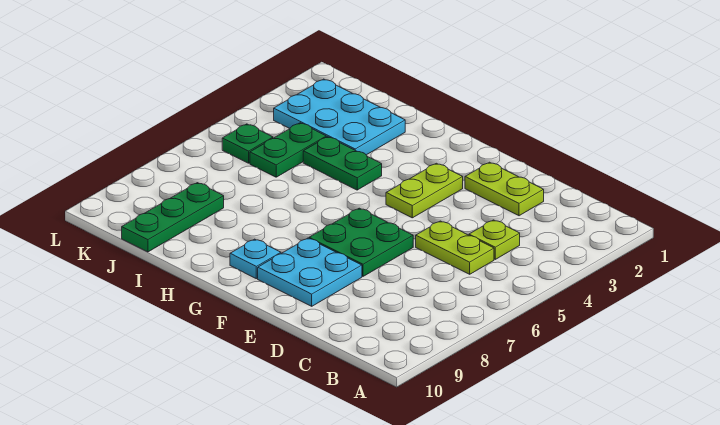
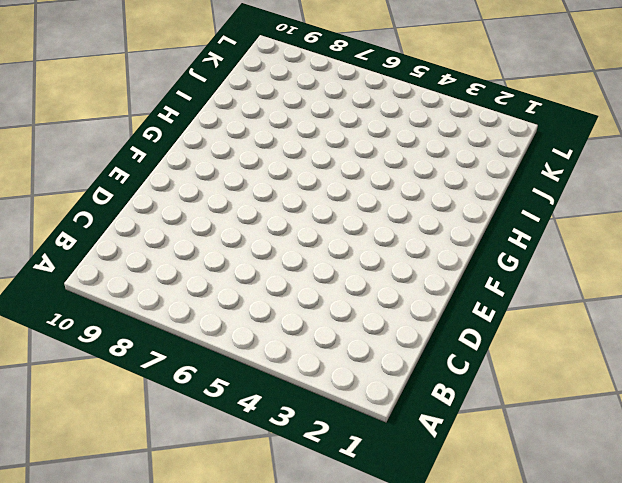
none -> lime plate C4 level 1
none -> lime plate C5:D5 level 1
none -> lime plate D2:E2 level 1

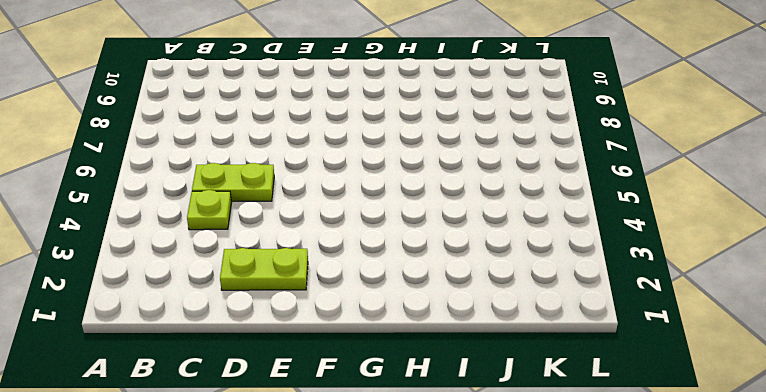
none -> green plate E6:F7 level 1
none -> cyan plate E8:F9 level 1
none -> lime plate F3:F4 level 1

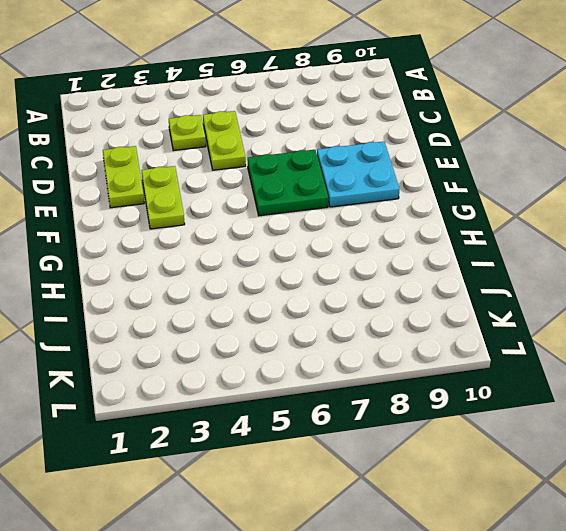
lime plate E3:F3 level 1 -> lime plate F3:F4 level 1
none -> cyan plate G9 level 1
none -> green plate H4:I4 level 1
none -> cyan plate I2:K3 level 1

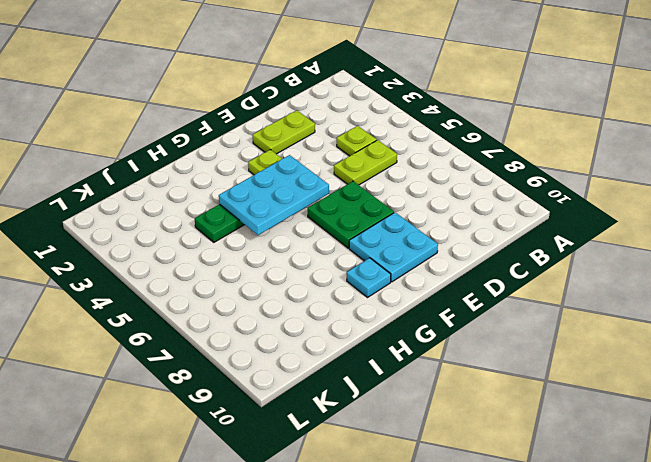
cyan plate F4:H5 level 2 -> cyan plate I2:K3 level 1
none -> green plate J4:J5 level 1
none -> green plate J8:J10 level 1
none -> green plate K5 level 1

